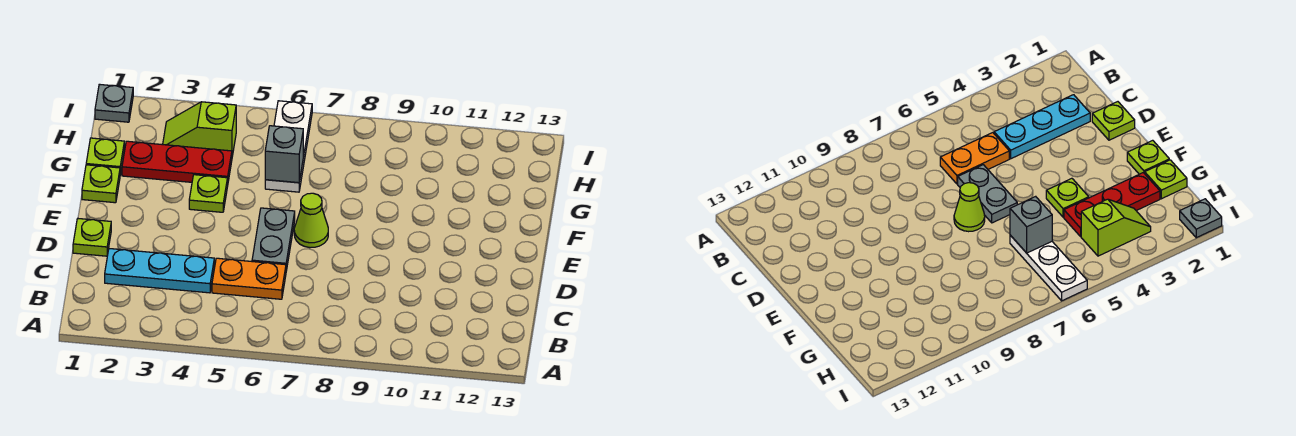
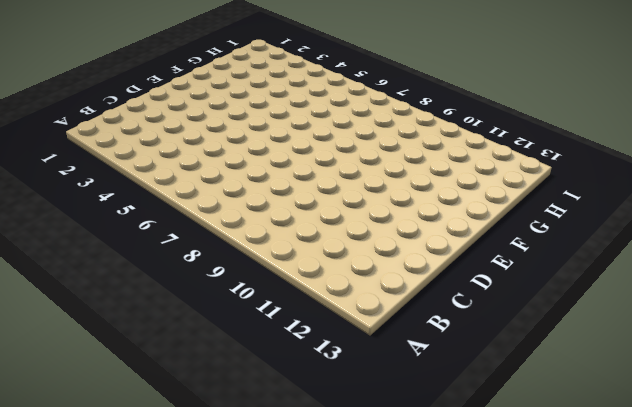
none -> cyan plate C2:C4 level 1
none -> orange plate C5:C6 level 1
none -> lime plate D1 level 1

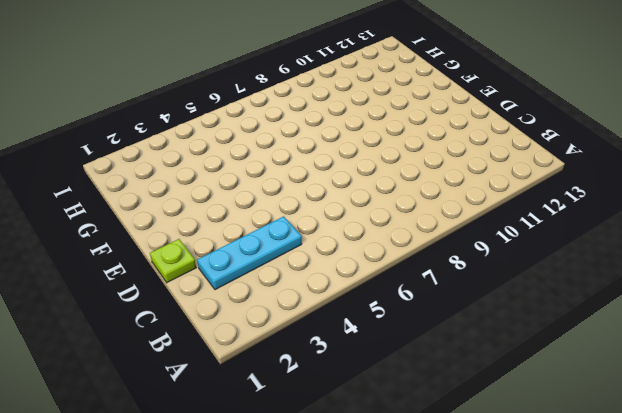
none -> orange plate C5:C6 level 1
none -> grey plate D6:E6 level 1
none -> lime cone E7 level 1

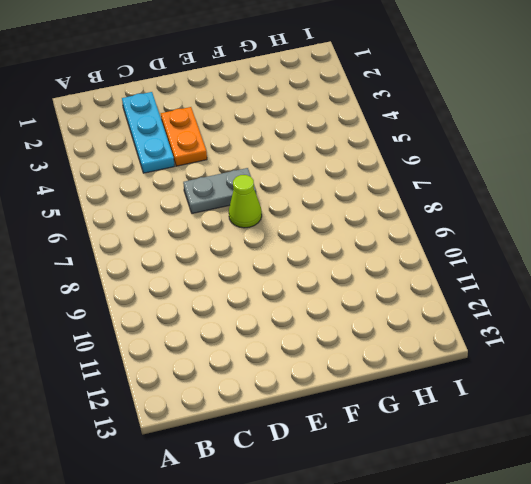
orange plate D3:D4 level 1 -> orange plate C5:C6 level 1
none -> lime plate D1 level 1
none -> lime plate F1 level 1
none -> lime plate F4 level 1

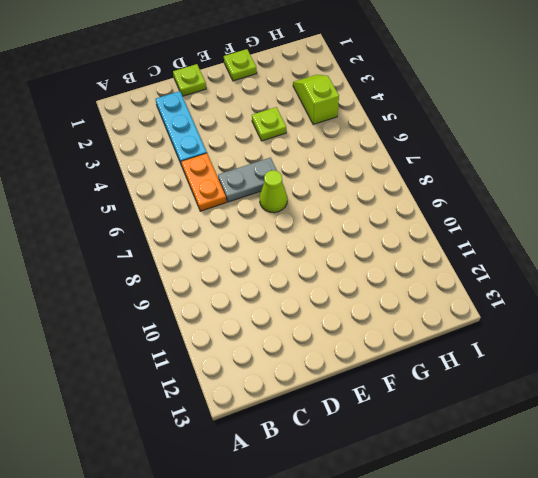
none -> lime plate G1 level 1
none -> red plate G2:G4 level 1
none -> white plate G6:I6 level 1

